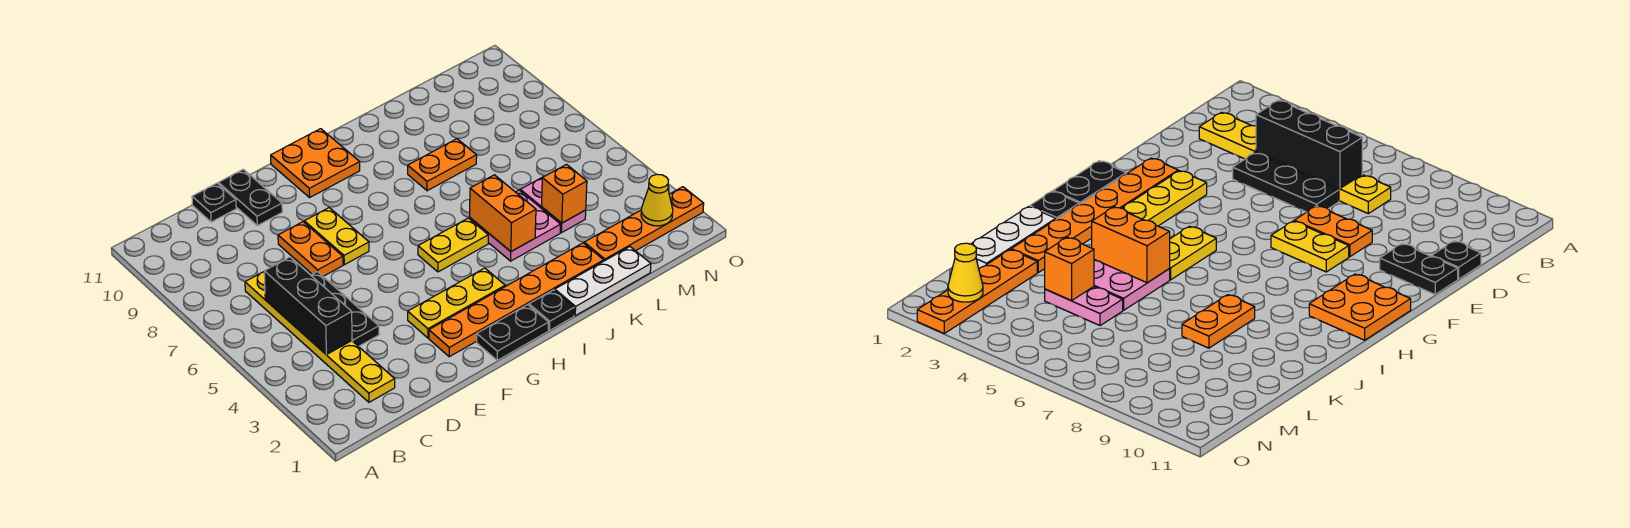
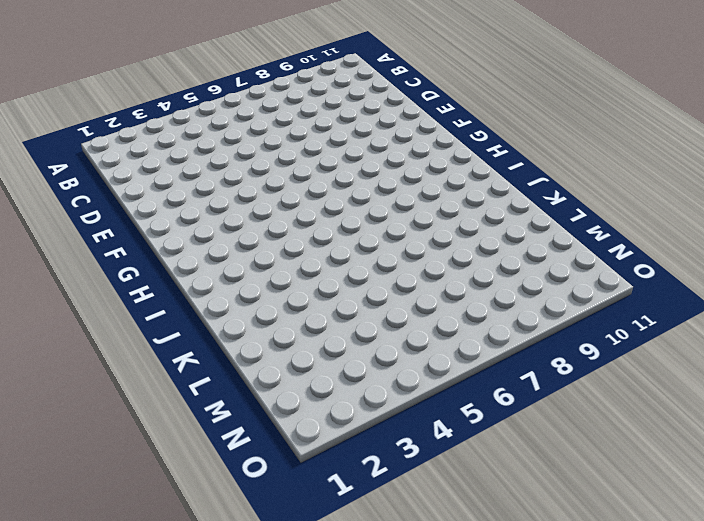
none -> yellow plate C2:C7 level 1
none -> black plate D4:D6 level 1
none -> black plate D11 level 1

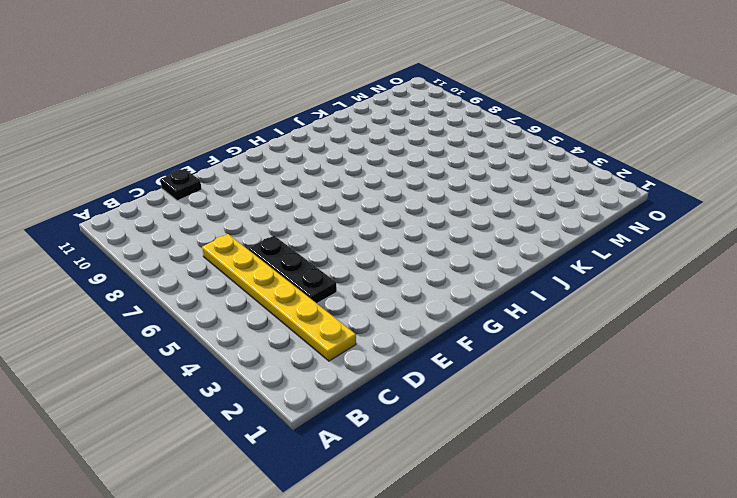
none -> orange plate E7:E8 level 1
none -> black plate E10:E11 level 1
none -> orange plate F2:K2 level 1

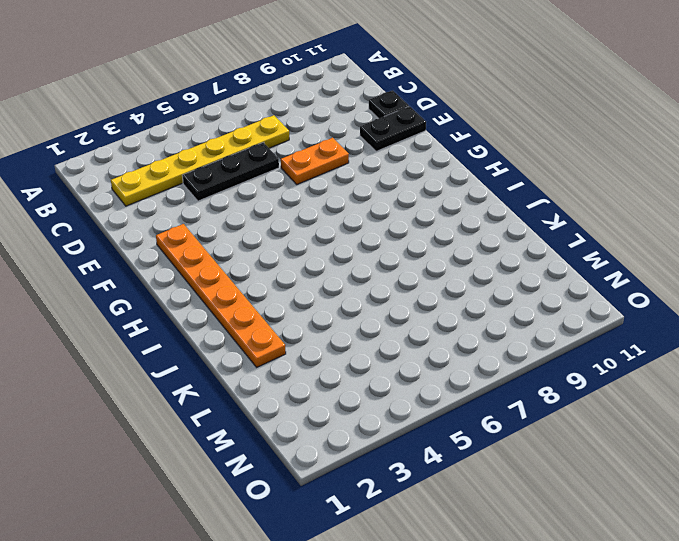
none -> yellow plate F3:H3 level 1
none -> yellow plate F7:F8 level 1
none -> black plate G1:H1 level 1

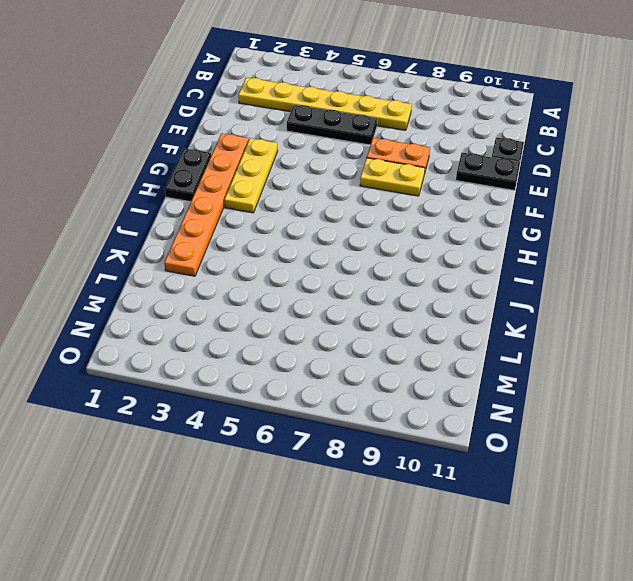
none -> orange plate G10:H11 level 1
none -> yellow plate H5:I5 level 1
none -> black plate I1 level 1

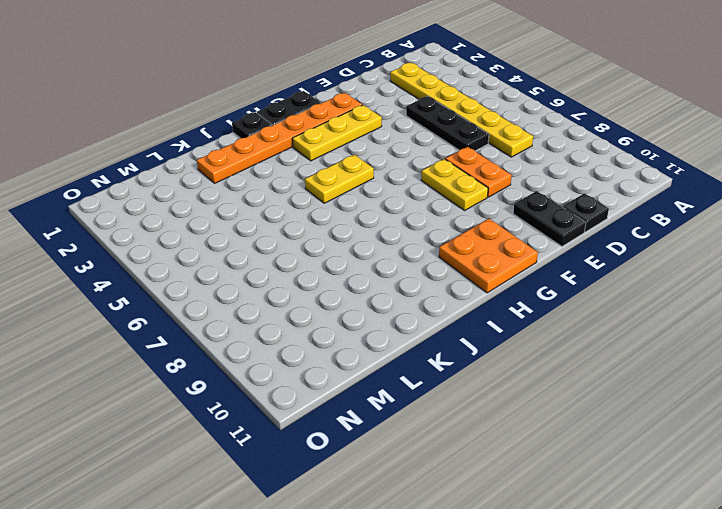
none -> white plate J1:L1 level 1
none -> pink plate J4:K5 level 1
none -> orange plate J8:K8 level 1

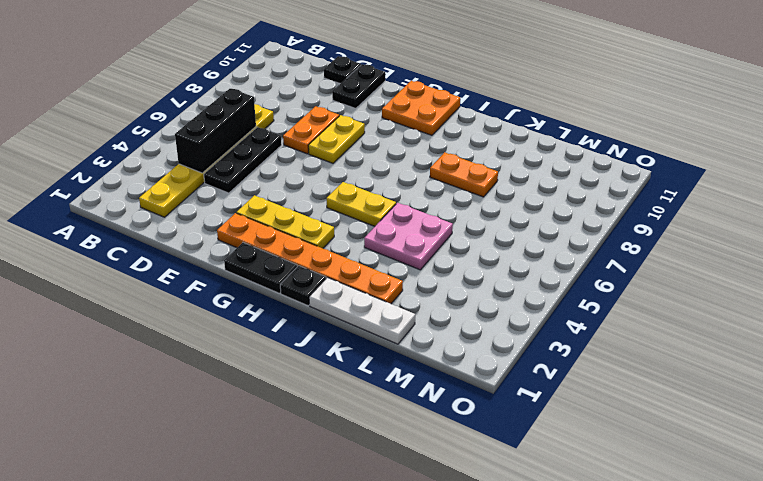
none -> orange plate L2:O2 level 1
none -> pink plate L4:L5 level 1
none -> orange brick J4:J5 level 2

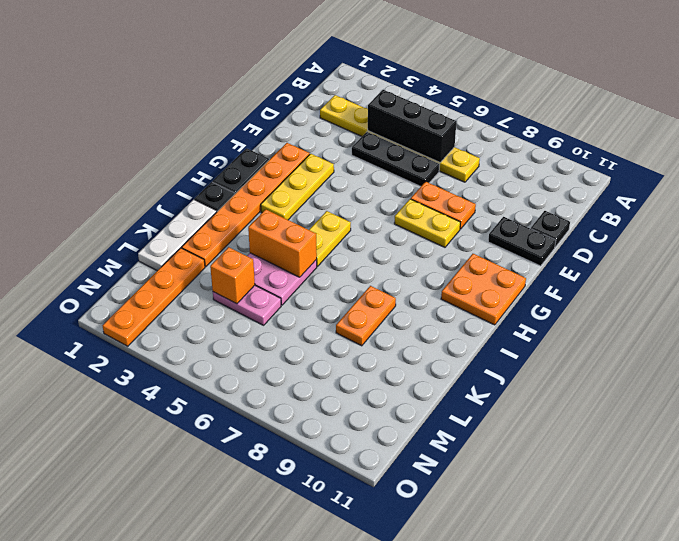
none -> yellow cone N2 level 2

